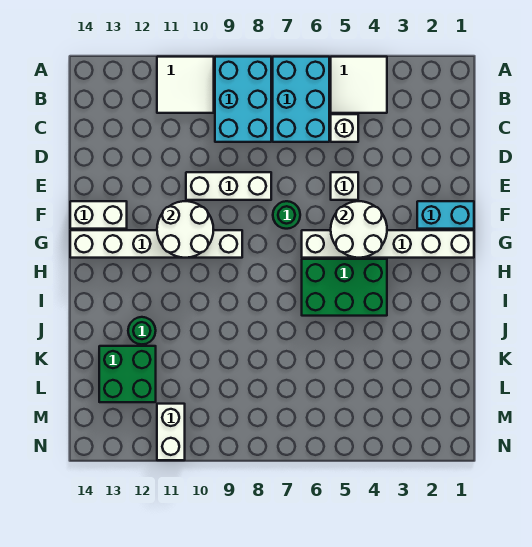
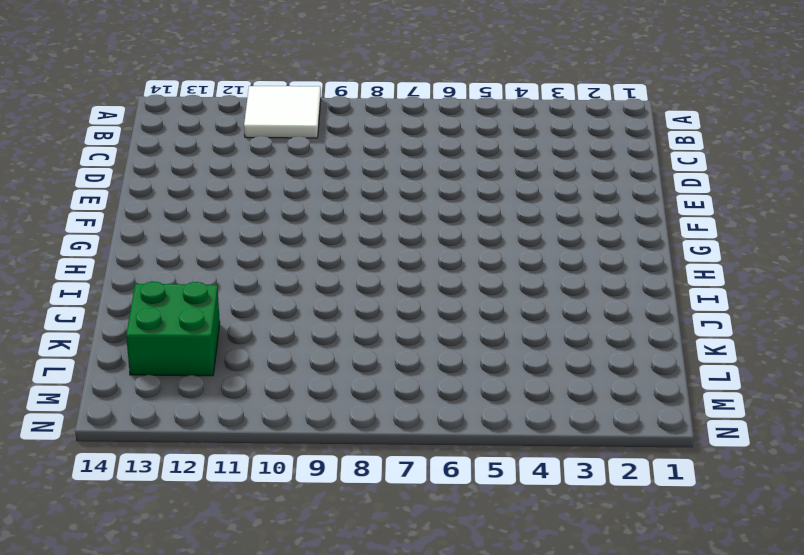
none -> white tile A4:B5 level 1
none -> cyan brick A6:C7 level 1
none -> cyan brick A8:C9 level 1

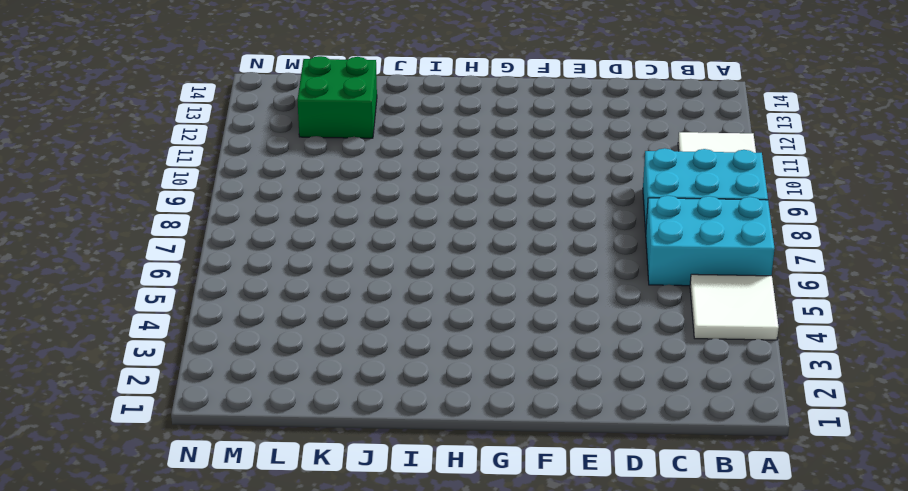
none -> white brick C5 level 1
none -> white brick E5 level 1
none -> white brick E8:E10 level 1

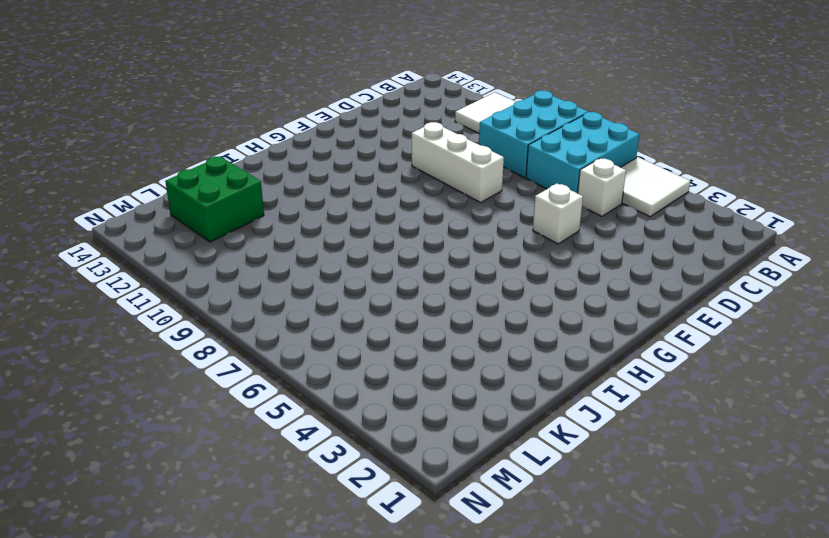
none -> cyan brick F1:F2 level 1
none -> green round brick F7 level 1
none -> white brick F13:F14 level 1

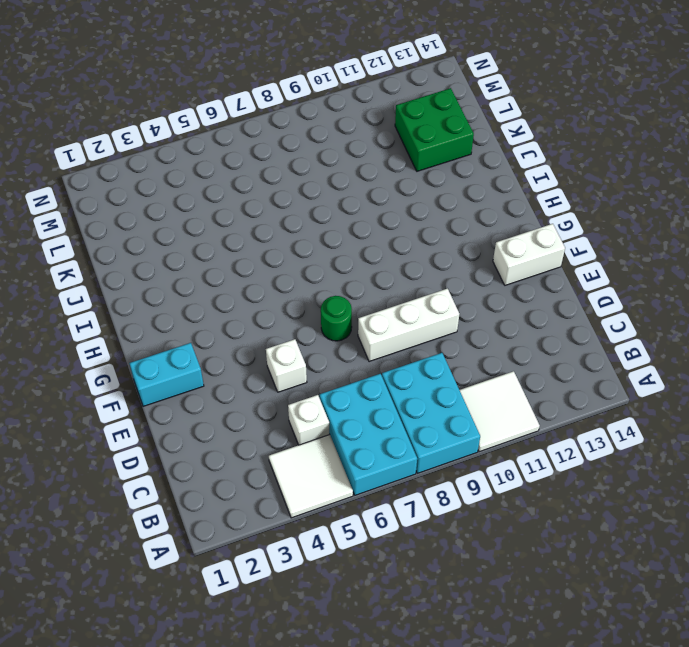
none -> white brick G1:G6 level 1
none -> white brick G9:G14 level 1
none -> green brick H4:I6 level 1

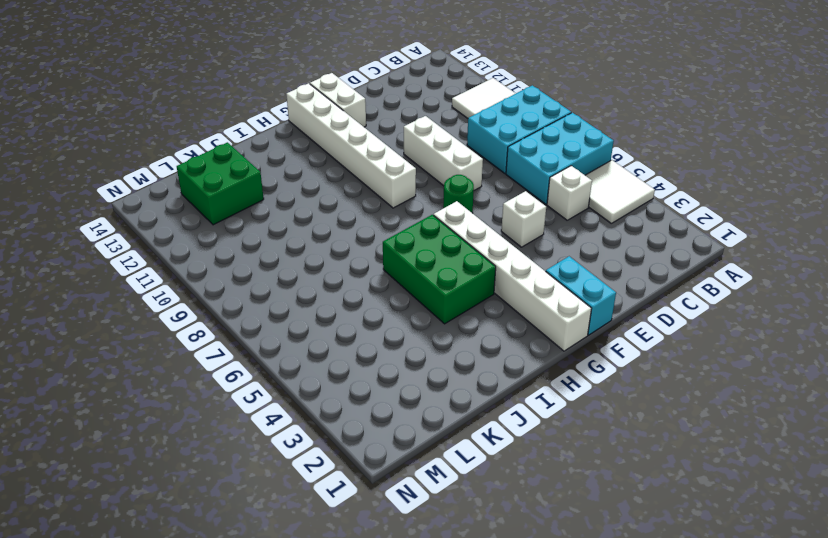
none -> green round brick J12 level 1
none -> white brick M11:N11 level 1
none -> white round brick F4:G5 level 2

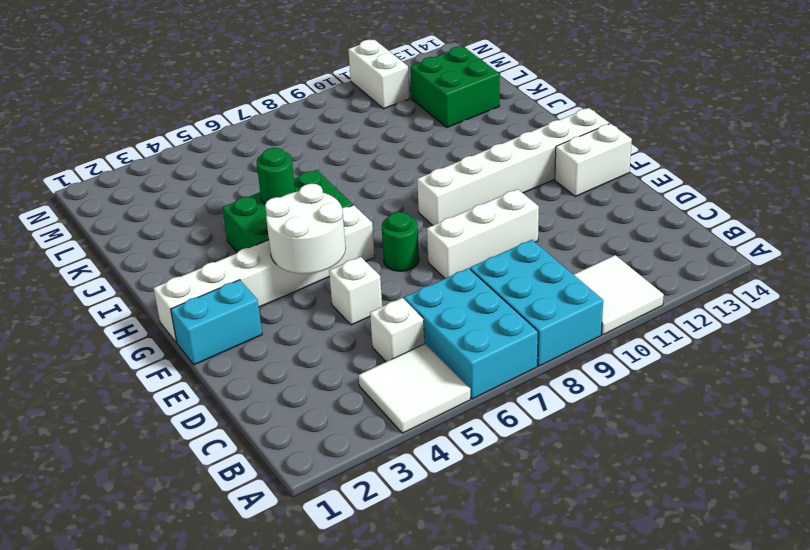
green round brick I5 level 2 -> green round brick J12 level 1
none -> white round brick F10:G11 level 2

